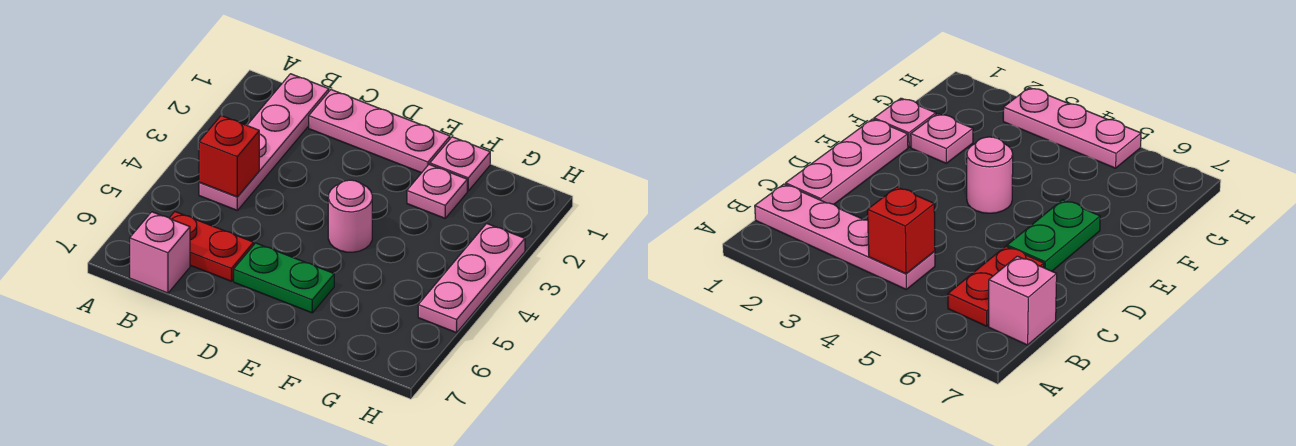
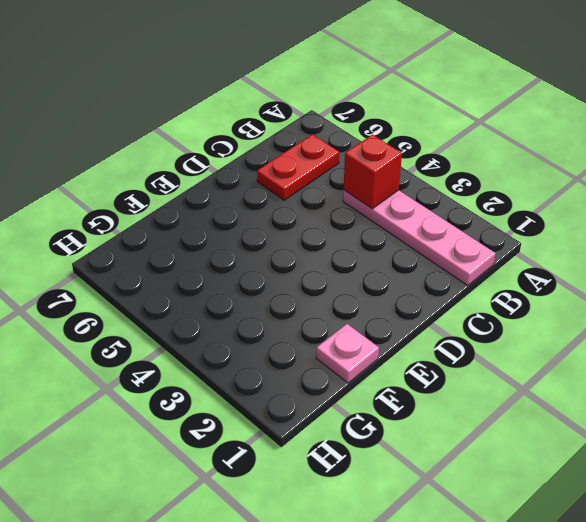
none -> pink brick B7 level 1
none -> pink plate C1:E1 level 1

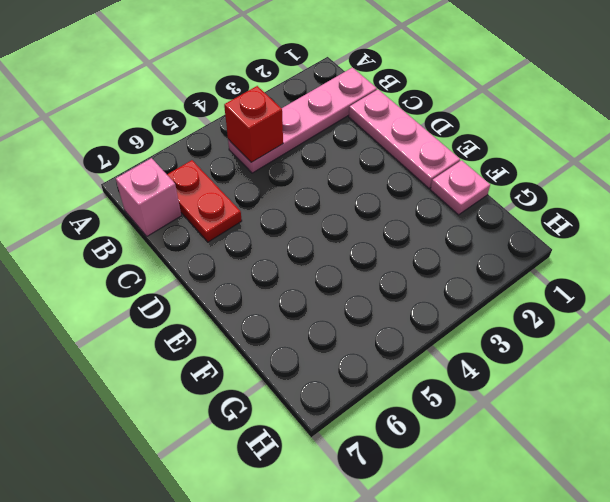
none -> green plate D6:E6 level 1
none -> pink round brick E4 level 1

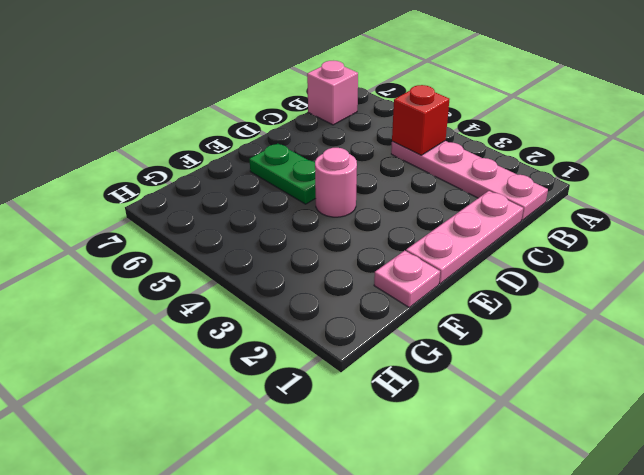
green plate E5:E6 level 1 -> green plate D6:E6 level 1
none -> red plate B6:C6 level 1
none -> pink plate F2 level 1

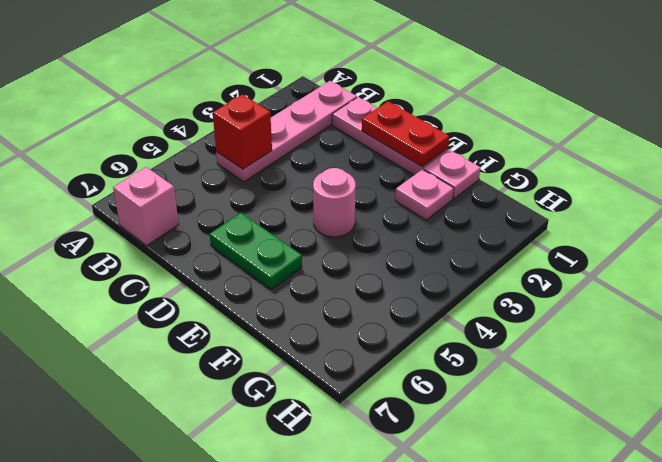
red plate D1:E1 level 2 -> red plate B6:C6 level 1
none -> pink plate H3:H5 level 1

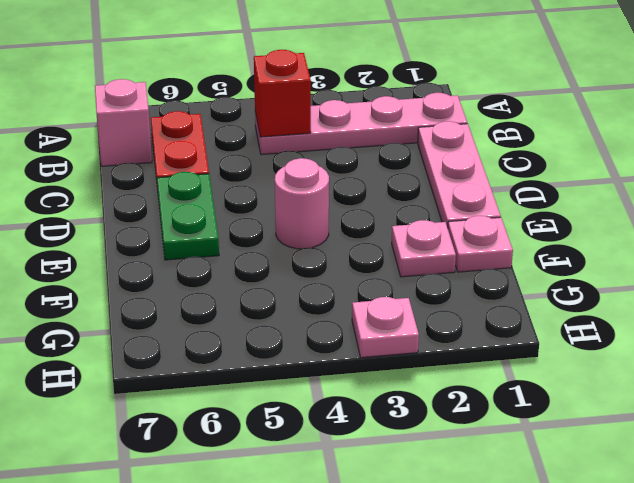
pink plate H3 level 1 -> pink plate H3:H5 level 1

